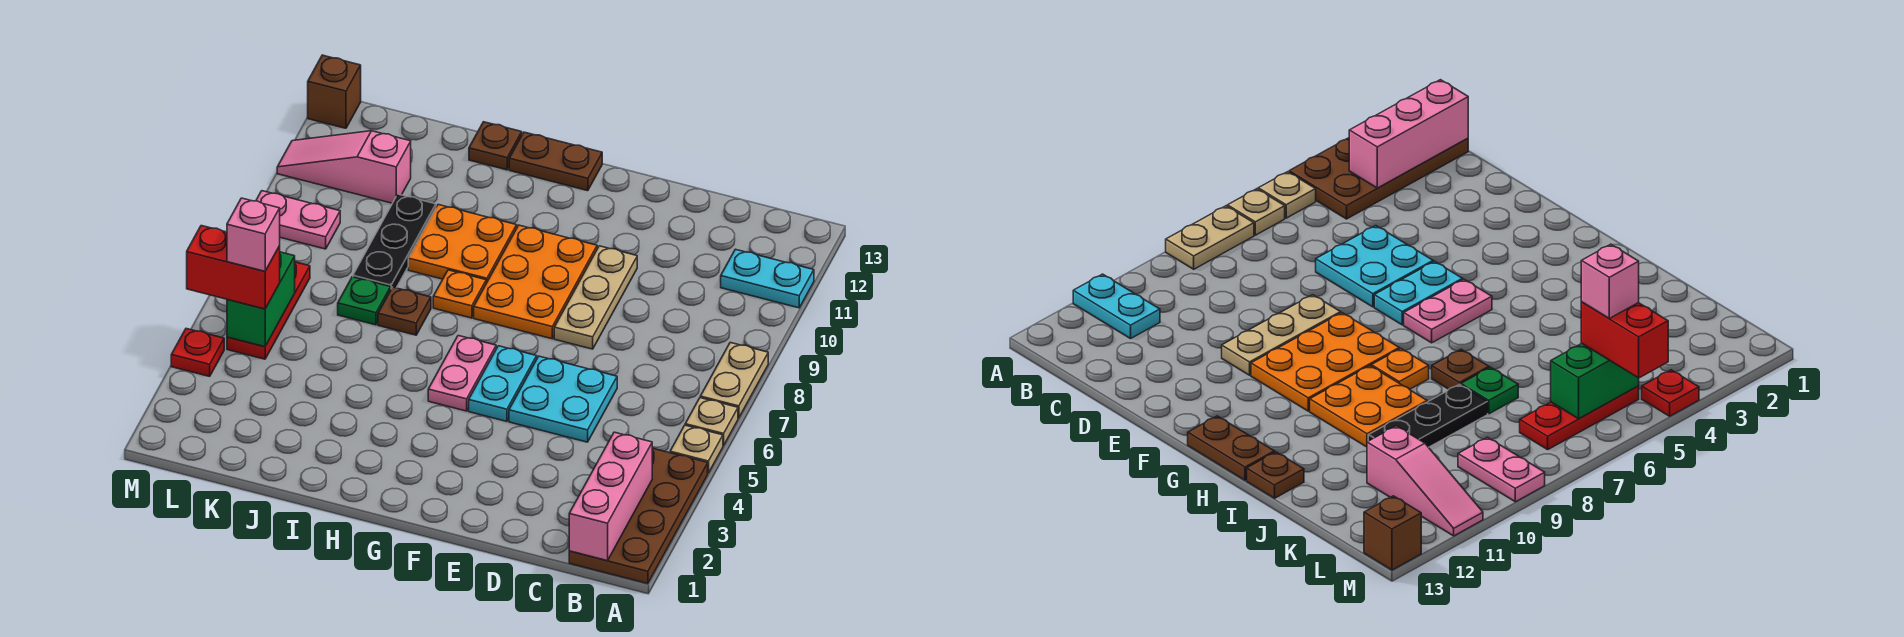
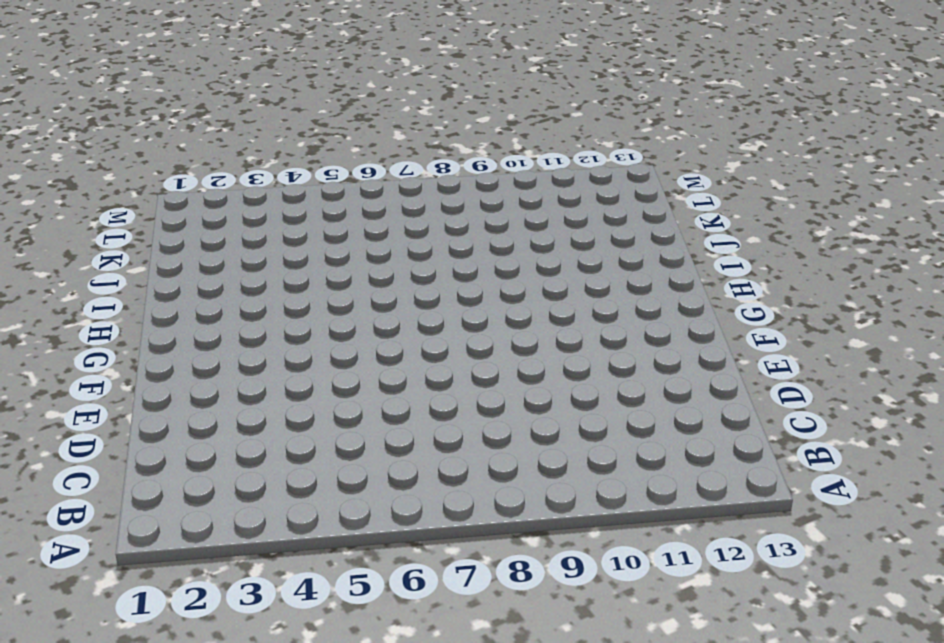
none -> brown plate A1:B4 level 1
none -> tan plate A5 level 1
none -> tan plate A6 level 1

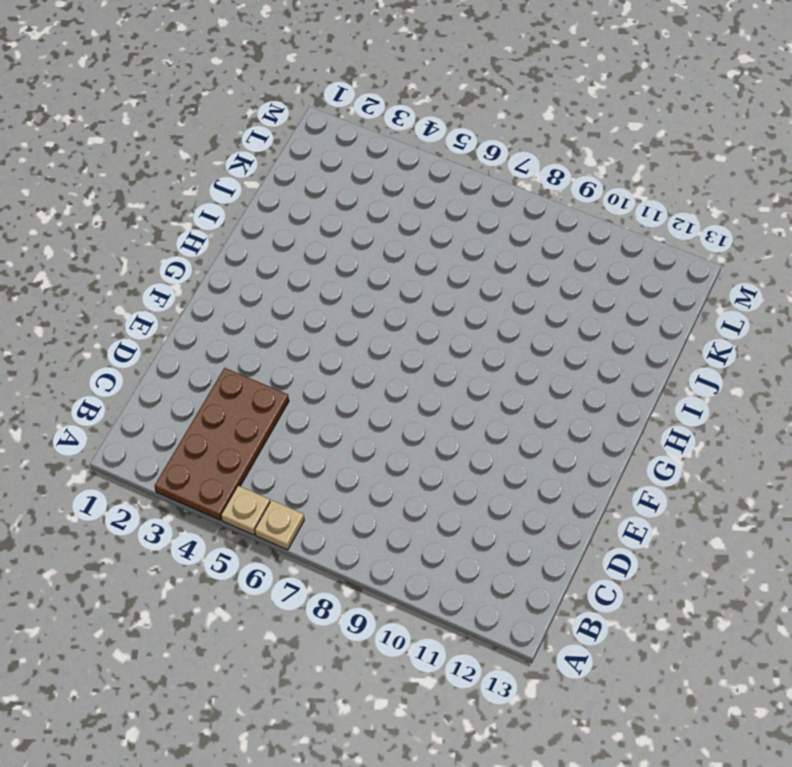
brown plate A3:D4 level 1 -> brown plate A1:B4 level 1
none -> tan plate A7:A8 level 1
none -> cyan plate A11:B11 level 1
none -> cyan plate D5:E6 level 1

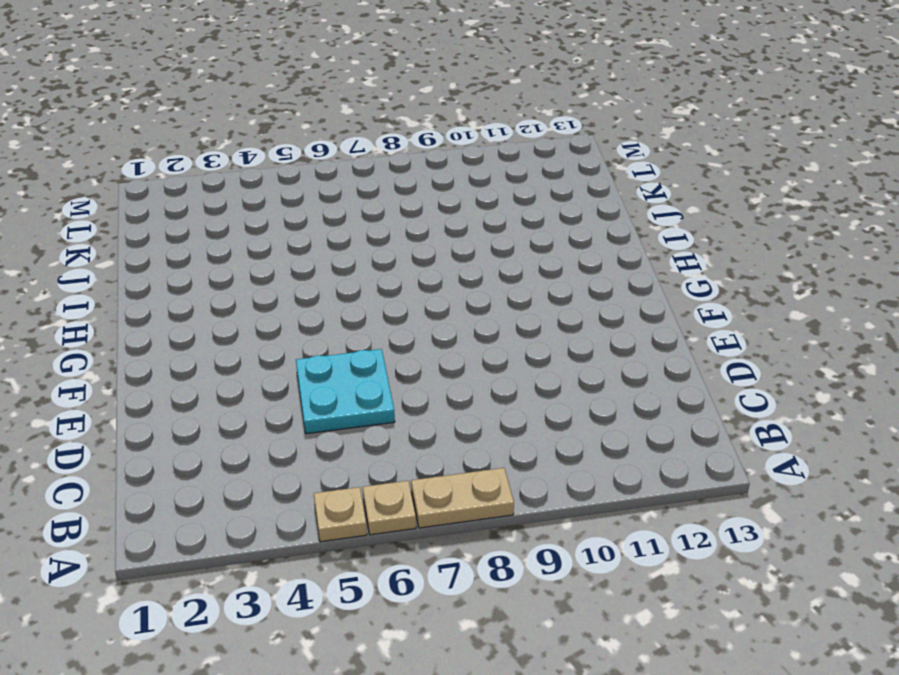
none -> brown plate A1:B4 level 1
none -> cyan plate A11:B11 level 1
none -> tan plate E8:E10 level 1

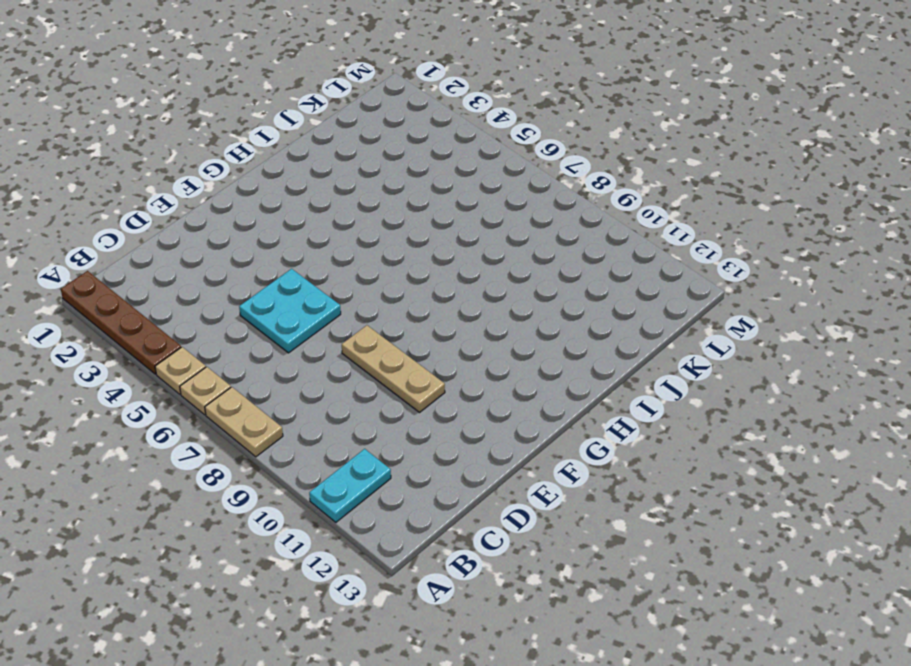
brown plate A1:A4 level 1 -> brown plate A1:B4 level 1
none -> cyan plate F5:F6 level 1
none -> orange plate F8:G10 level 1
none -> pink plate G5:G6 level 1

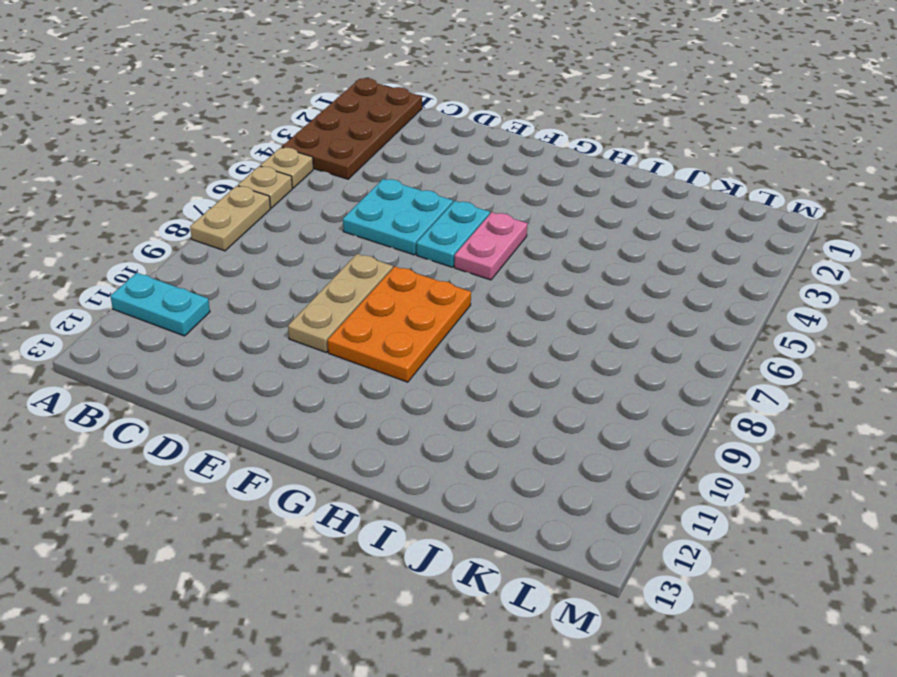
none -> brown plate G13:H13 level 1
none -> orange plate H8 level 1
none -> orange plate H9:I10 level 1

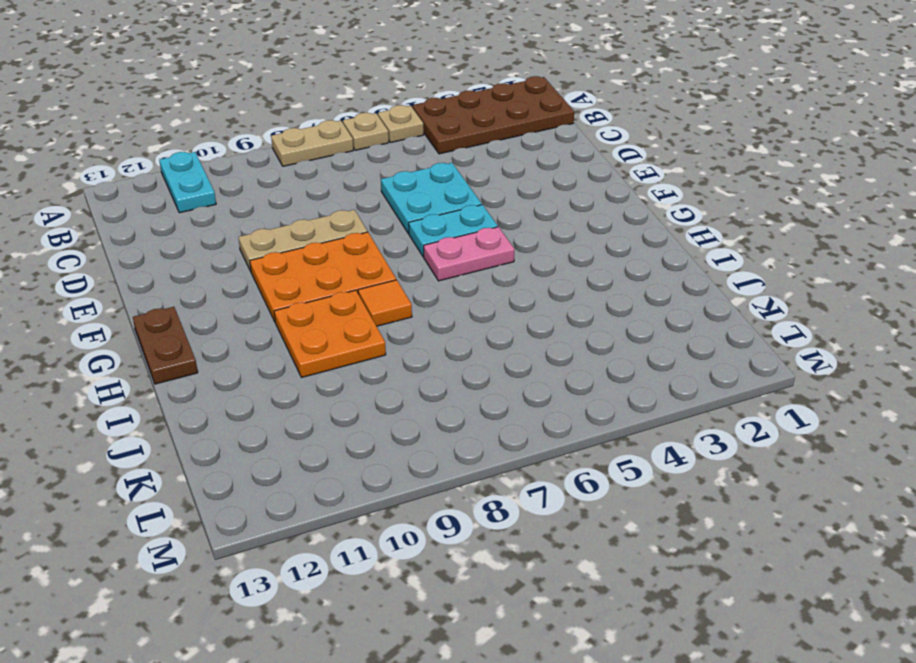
orange tile H8 level 1 -> orange plate H8 level 1
none -> brown plate I7 level 1
none -> brown plate I13 level 1
none -> green plate J7 level 1

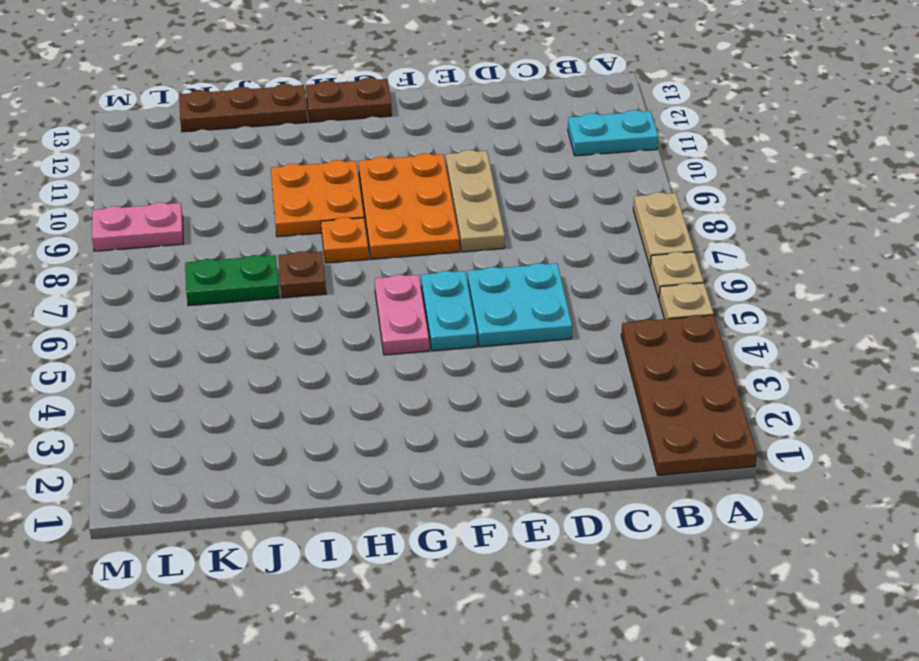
brown plate I13:K13 level 1 -> brown plate I13 level 1
green plate J7:K7 level 1 -> green plate J7 level 1
none -> black plate J8:J10 level 1
none -> pink slope K11:M11 level 1 top K
none -> red plate L5:L7 level 1

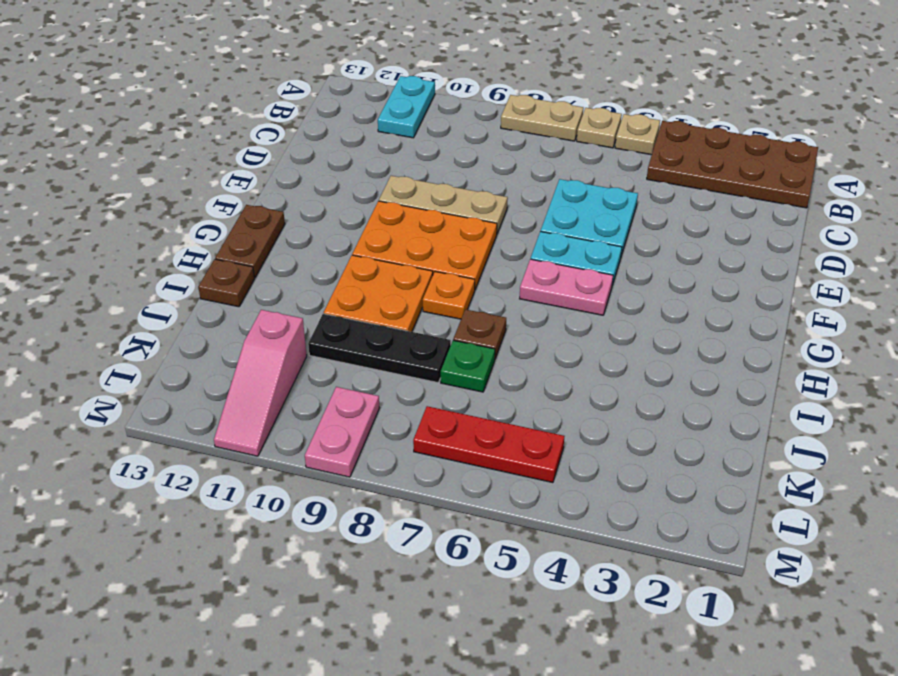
none -> red plate M4 level 1
none -> brown brick M13 level 1
none -> pink brick B1:B3 level 2

